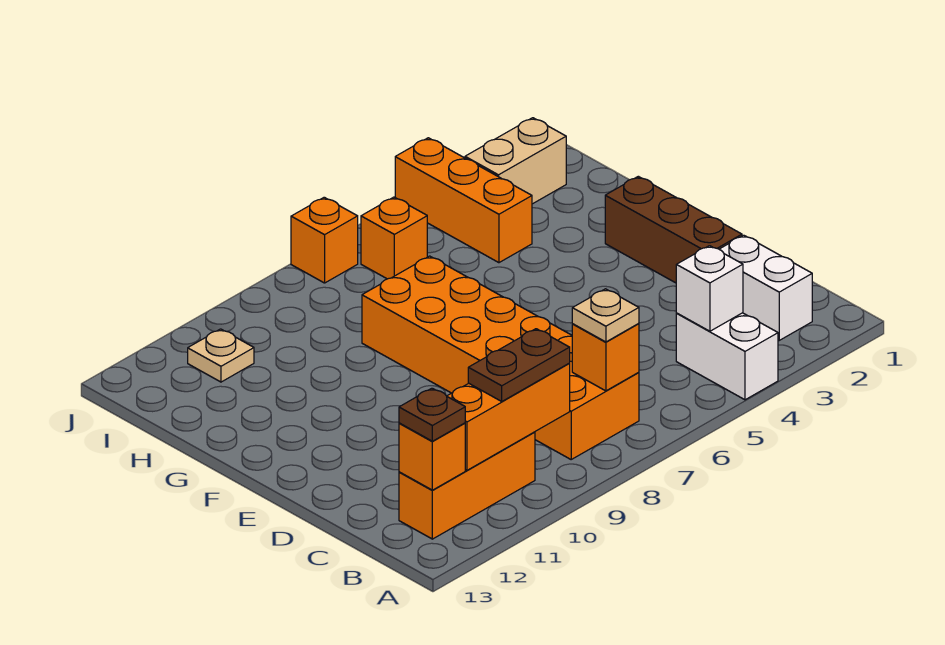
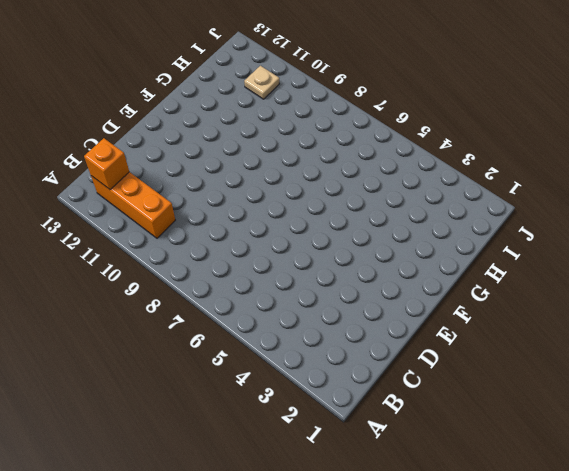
none -> white brick A4:B4 level 1
none -> white brick B2:C2 level 1
none -> orange brick B7:G8 level 1

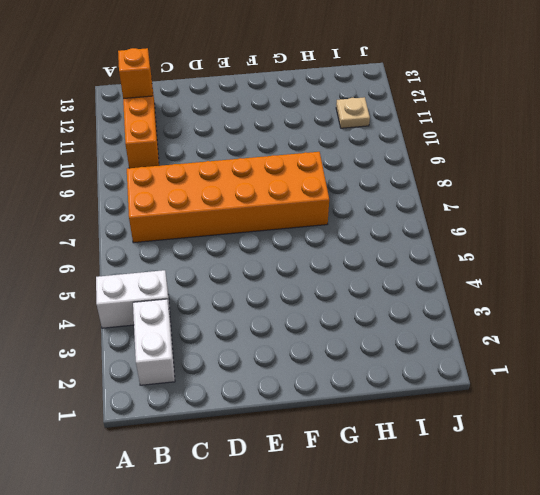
white brick B2:B3 level 1 -> white brick B2:C2 level 1
none -> brown brick D2:F2 level 1
none -> orange brick H4:J4 level 1
none -> tan brick I2:I3 level 1

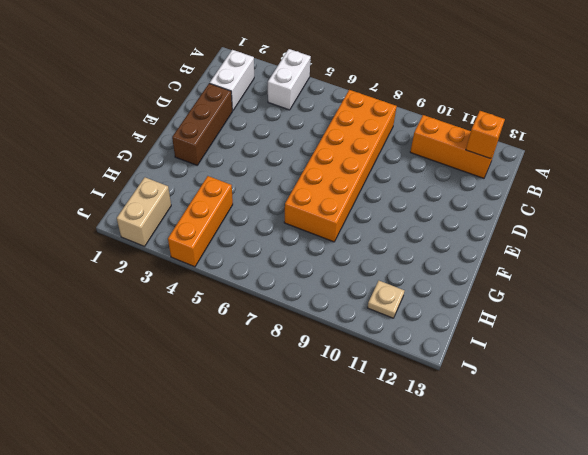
tan brick I2:J2 level 1 -> tan brick I2:I3 level 1
none -> orange brick I6 level 1
none -> orange brick J7 level 1
none -> white brick B4 level 2

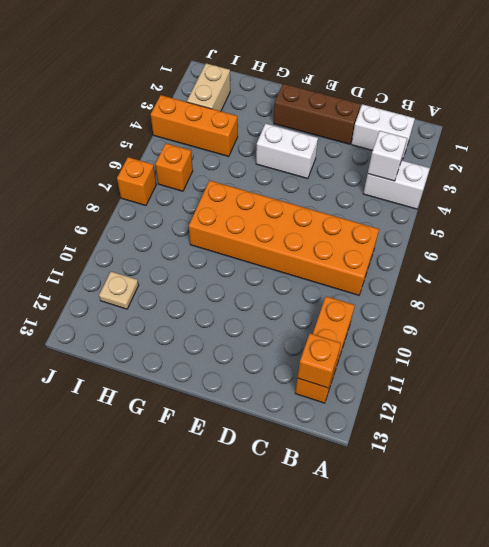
white brick E4:F4 level 1 -> none
none -> orange brick B7 level 2
none -> orange brick B9:B11 level 2
none -> tan plate B7 level 3

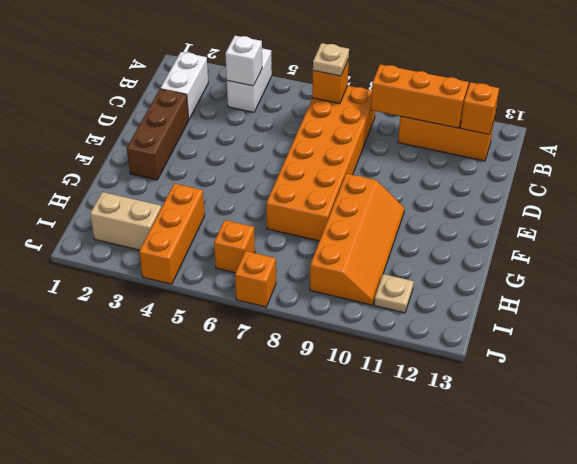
orange slope F9:I10 level 1 top 9 -> none
none -> brown plate B9:B10 level 3
none -> brown plate B12 level 3

